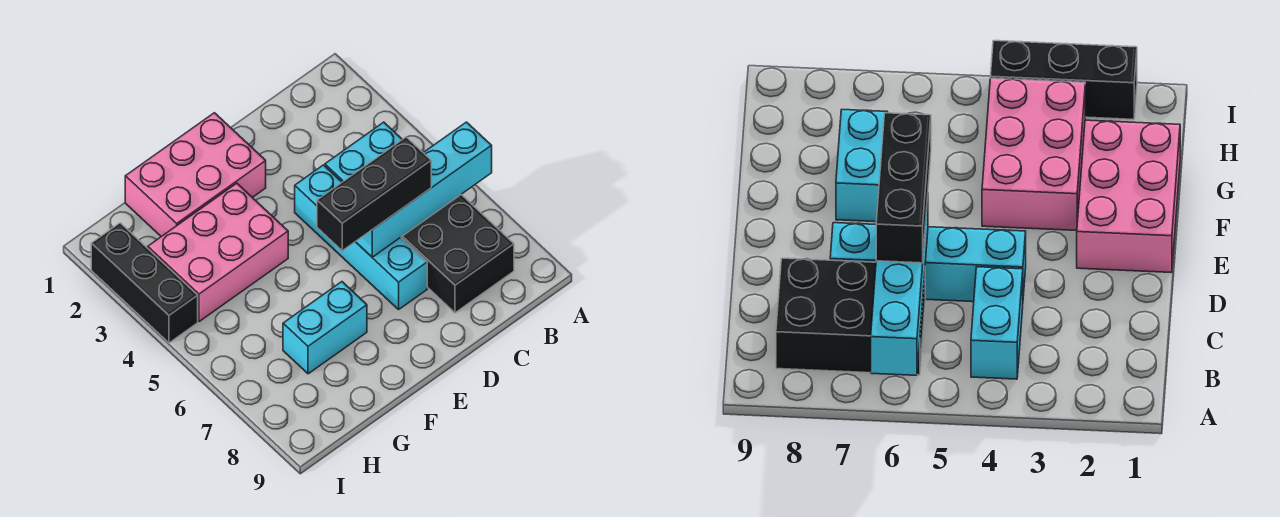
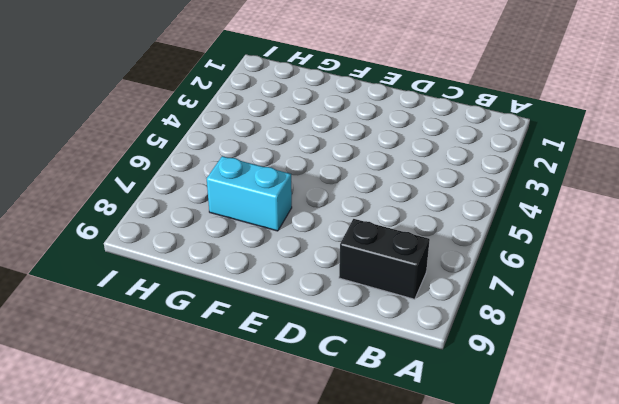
black brick B8:C8 level 1 -> black brick B6:C8 level 1
none -> cyan brick B4:C4 level 1
none -> cyan brick D4:D7 level 1

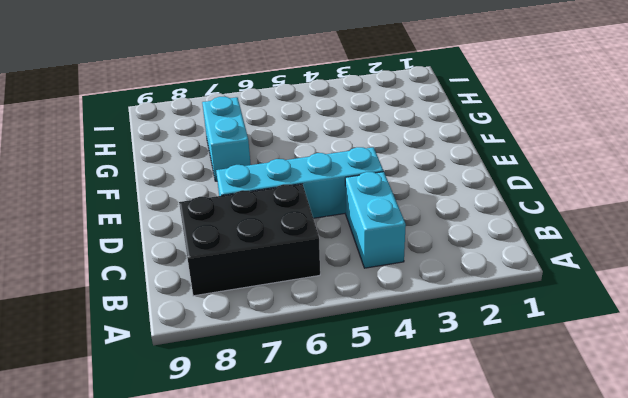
none -> pink brick E1:G2 level 1
none -> pink brick F3:H4 level 1

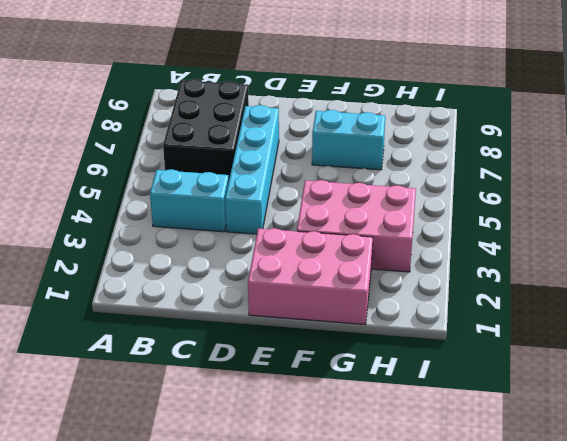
none -> black brick I2:I4 level 1
none -> cyan brick A6:D6 level 2

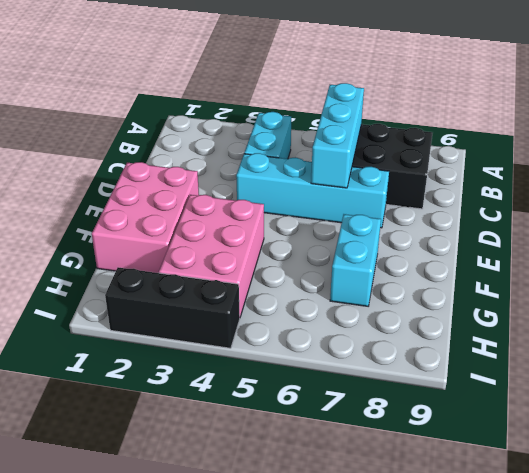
cyan brick B6:D6 level 2 -> cyan brick A6:D6 level 2
none -> black brick C6:E6 level 3

